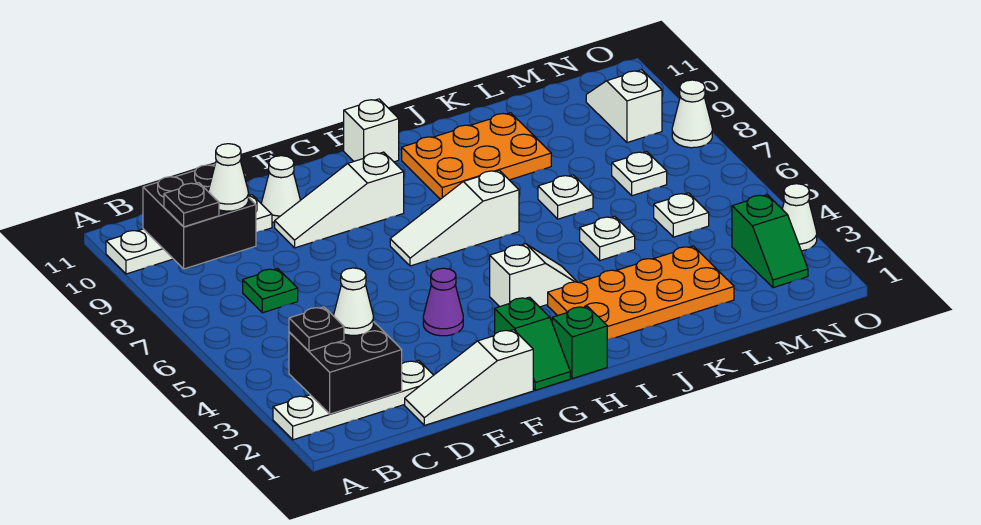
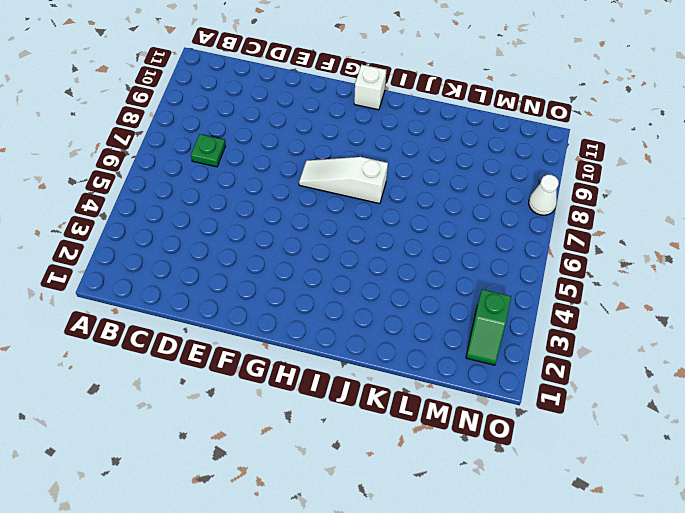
none -> white plate A2:D2 level 1
none -> white plate A10:D10 level 1
none -> white slope D1:F1 level 1 top F

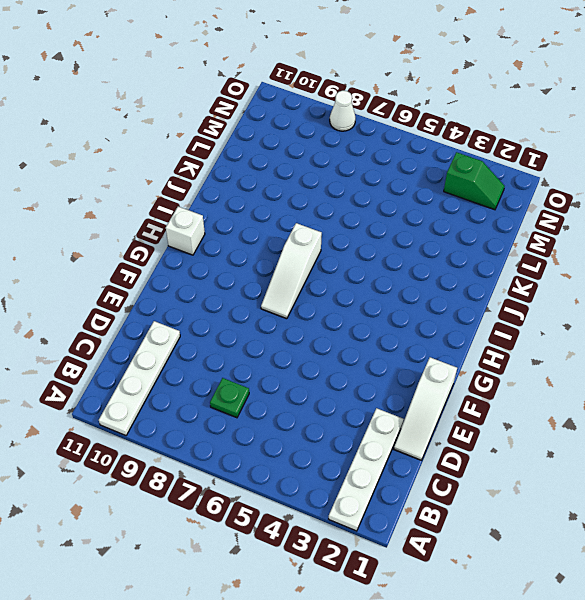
none -> white slope E9:G9 level 1 top G
none -> white cone E10 level 1
none -> purple cone F4 level 1

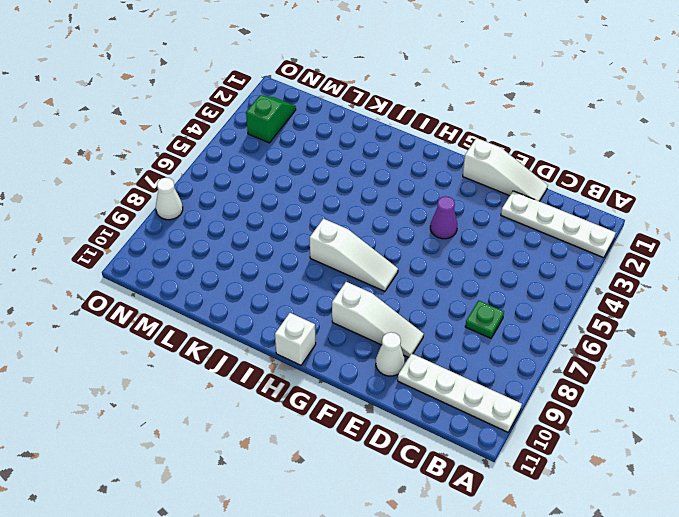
none -> green slope G1:G2 level 1 top 2
none -> green brick H1 level 1
none -> white slope H4:I4 level 1 top H

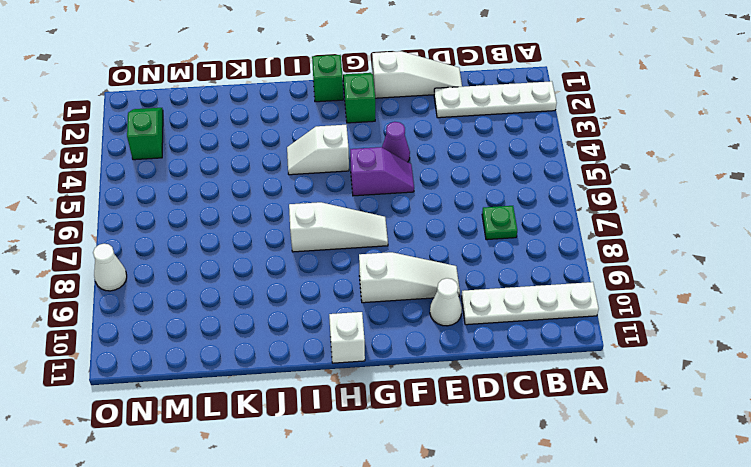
purple slope F5:G5 level 1 top G -> none
none -> orange plate I2:L3 level 1
none -> orange plate I9:K10 level 1
none -> white plate K5 level 1

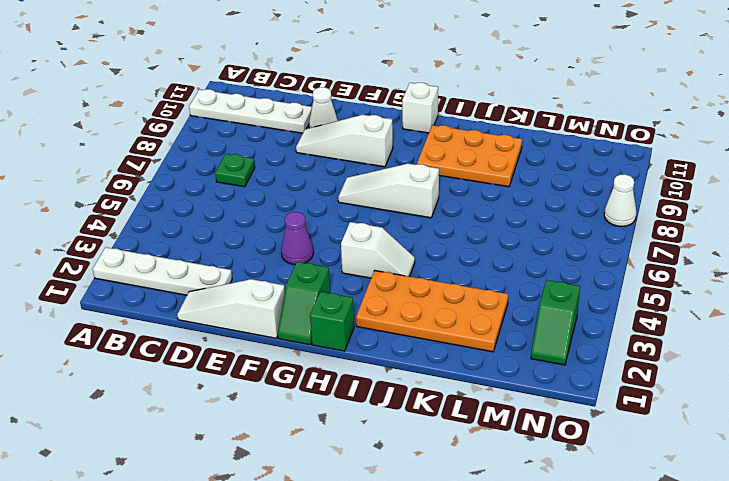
none -> white plate K5 level 1
none -> white plate K7 level 1
none -> white plate M5 level 1

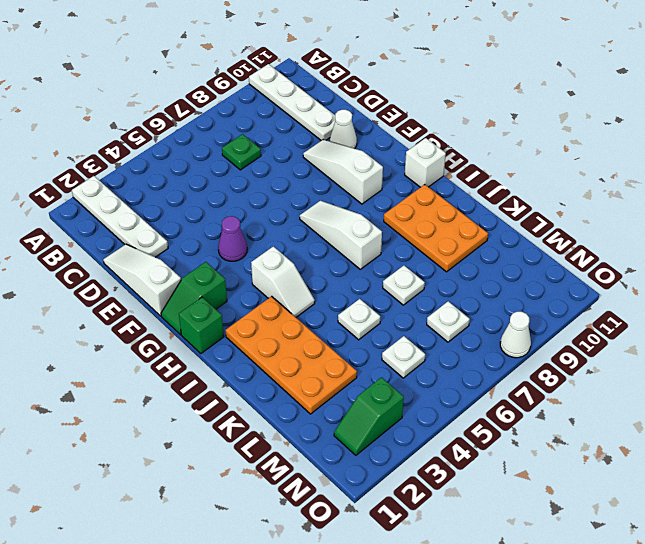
none -> white slope N9:N10 level 1 top 9
none -> white cone O3 level 1
none -> black brick B2:C3 level 2

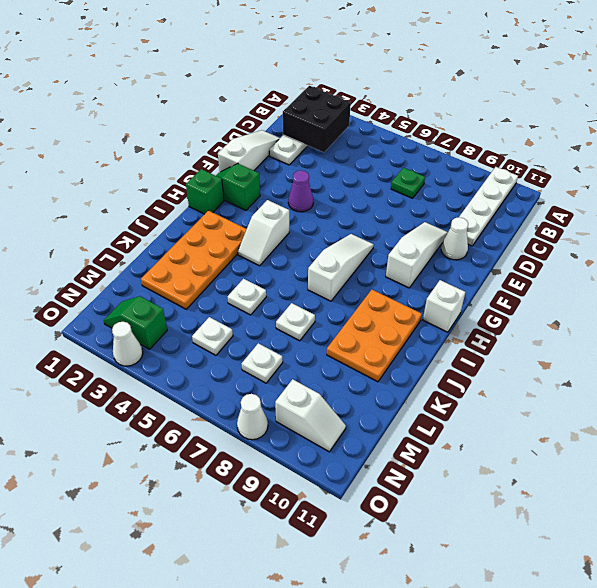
none -> black brick B9:C10 level 2
none -> black plate B3 level 3
none -> black plate B9 level 3

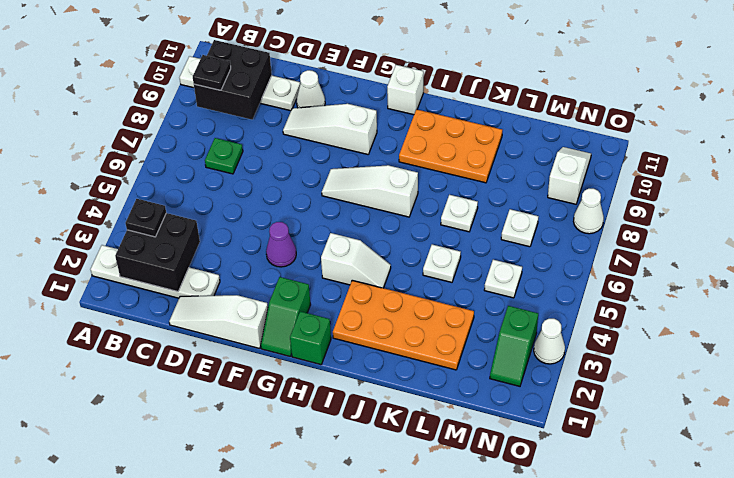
none -> white cone C3 level 3
none -> white cone C9 level 3

